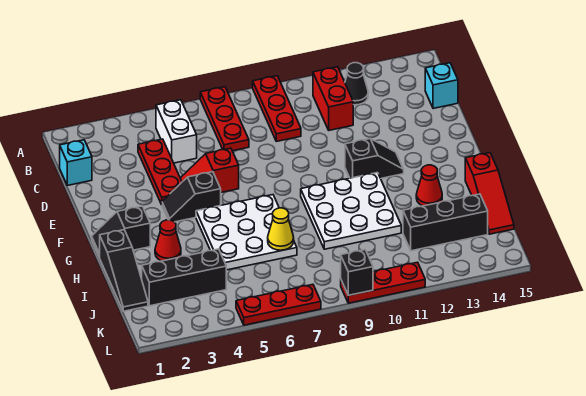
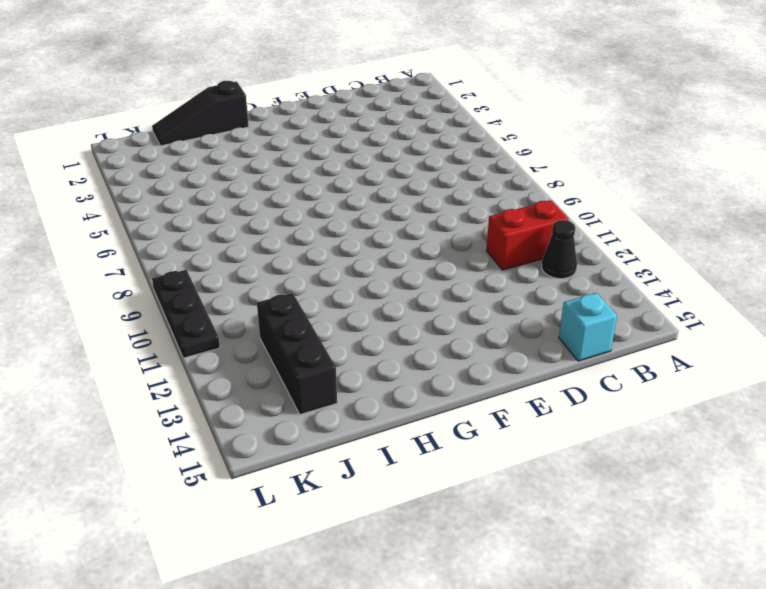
black plate L9:L11 level 1 -> red plate L9:L11 level 1
none -> red plate A7:C7 level 1
none -> red plate A9:C9 level 1
none -> white brick B5:C5 level 1

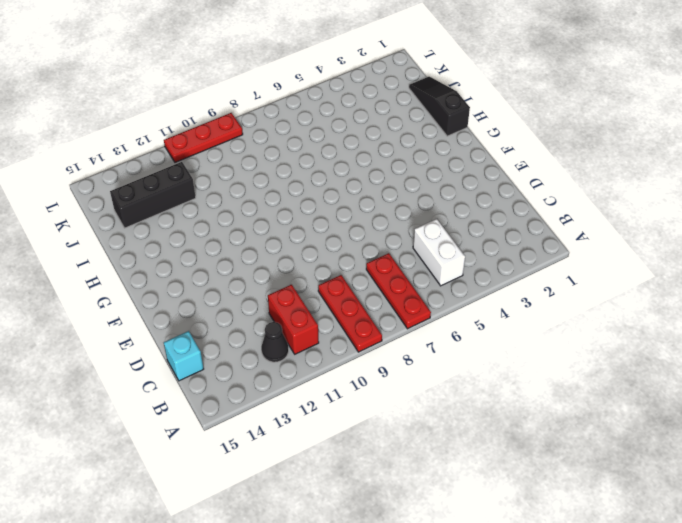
none -> cyan brick C1 level 1
none -> red plate C4:E4 level 1
none -> red slope E5:E6 level 1 top 6

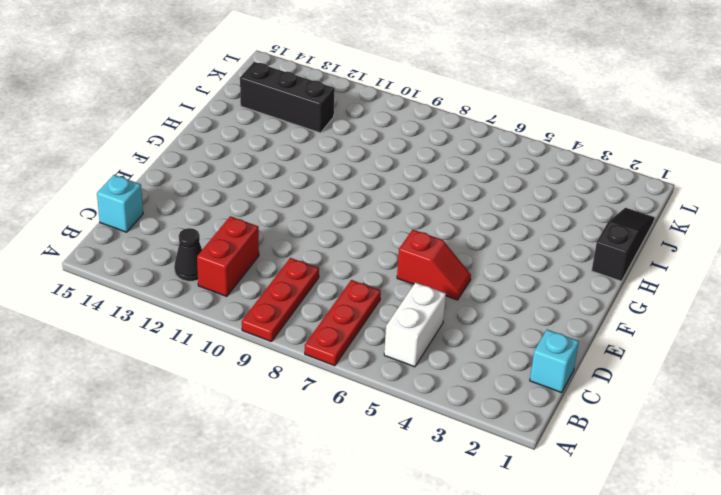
none -> red plate C4:E4 level 1
none -> black slope F4:F5 level 1 top 5
none -> black slope F11:F12 level 1 top 11

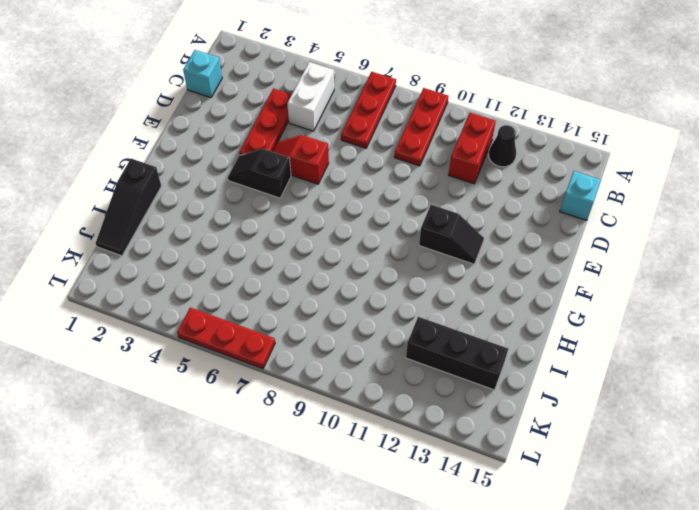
none -> black slope G1:G2 level 1 top 2
none -> white plate G5:I7 level 1
none -> white plate G9:I11 level 1

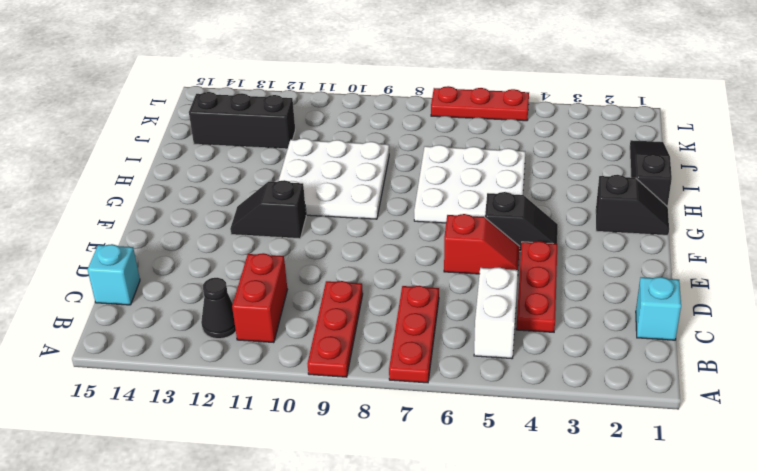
none -> red cone H3 level 1
none -> red cone H13 level 1
none -> red slope H15:J15 level 1 top H

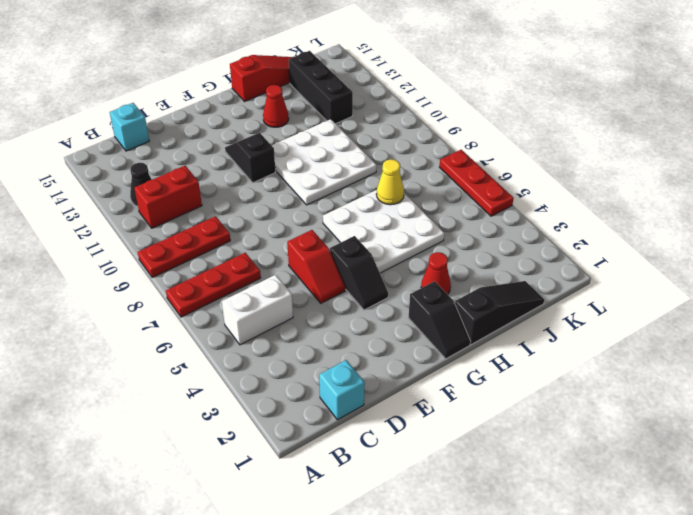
none -> red plate C4:E4 level 1
none -> black brick J2:J4 level 1
none -> red plate L9:L11 level 1

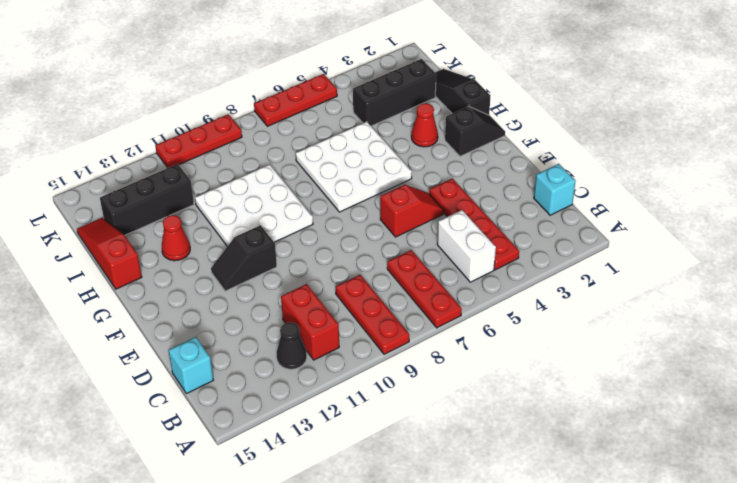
red plate B4:E4 level 1 -> red plate C4:E4 level 1
none -> black slope F4:F5 level 1 top 5
none -> yellow cone I7 level 2
none -> black brick L9 level 2

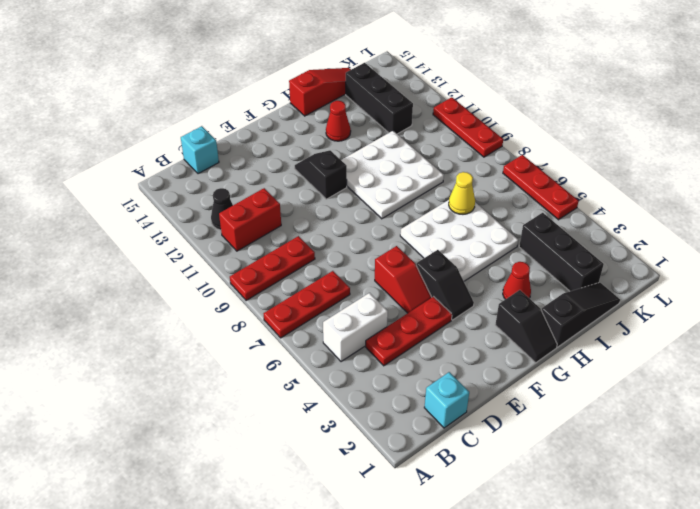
none -> black brick L9 level 2

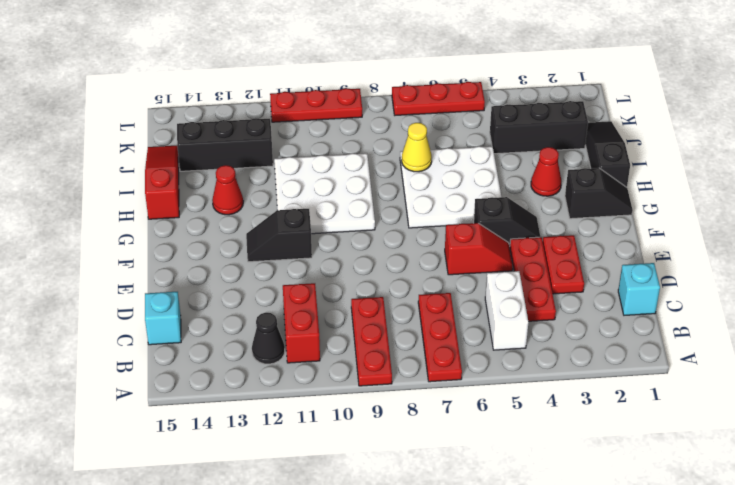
red plate D3:E3 level 1 -> none
none -> black brick L9 level 2

